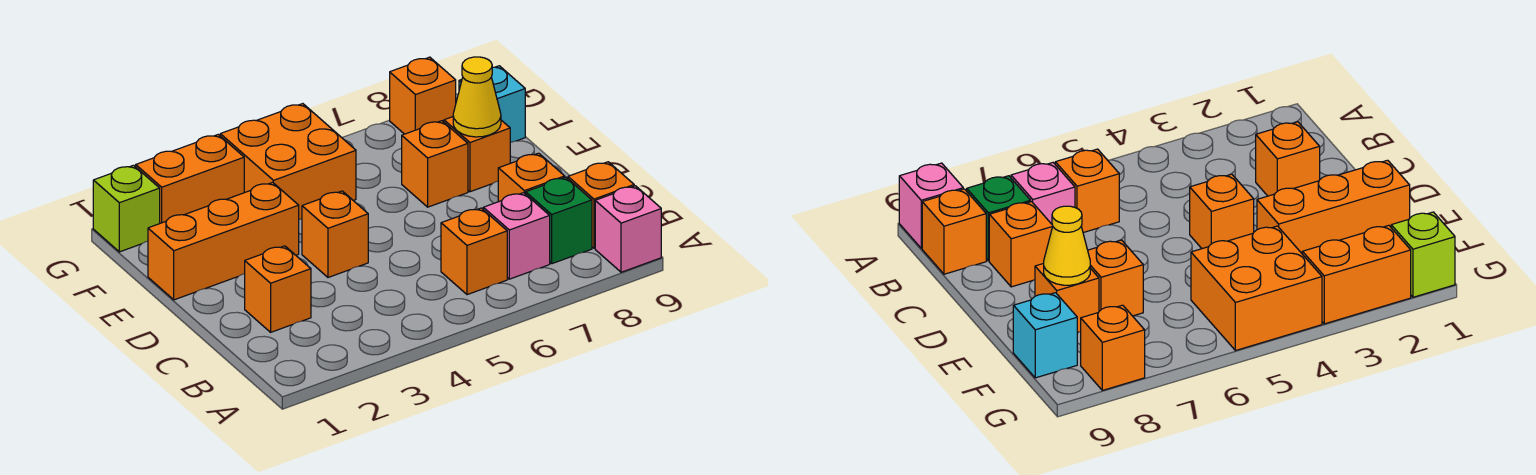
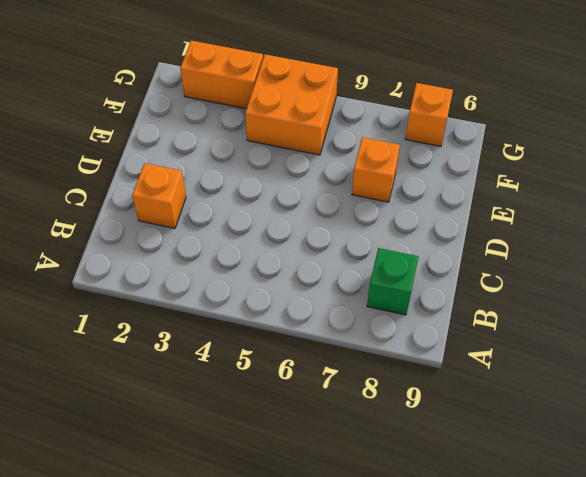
none -> pink brick A9 level 1
none -> orange brick B6 level 1
none -> pink brick B7 level 1

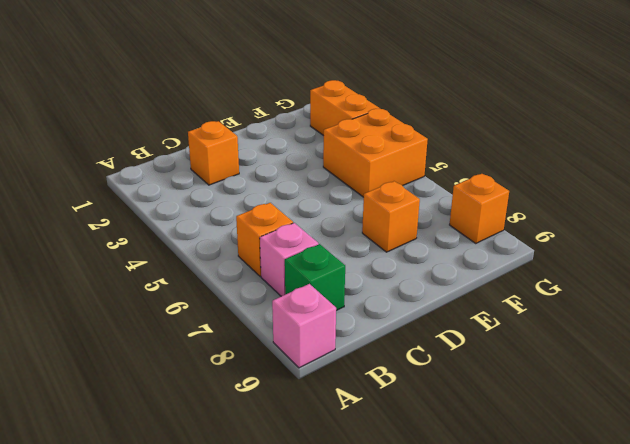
none -> orange brick B9 level 1
none -> orange brick C8 level 1
none -> orange brick D4 level 1

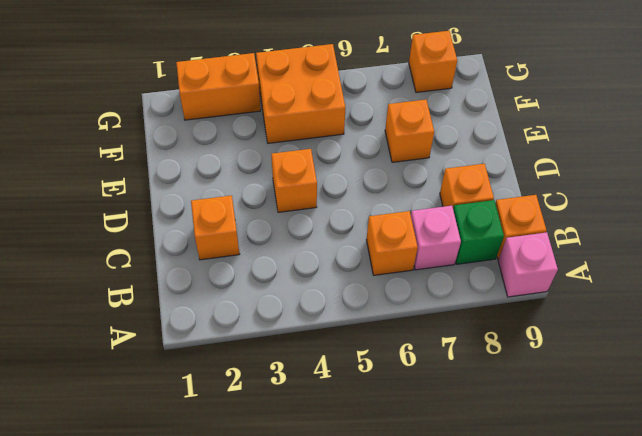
none -> orange brick E1:E3 level 1
none -> orange brick E8 level 1
none -> cyan brick F9 level 1

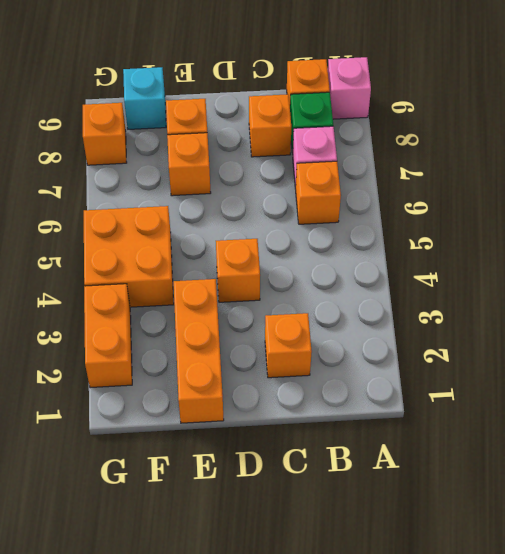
none -> lime brick G1 level 1
none -> yellow cone E8 level 2

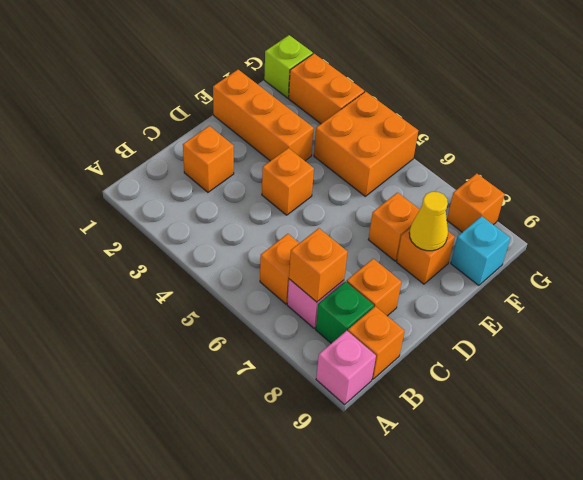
orange brick B7 level 2 -> none

